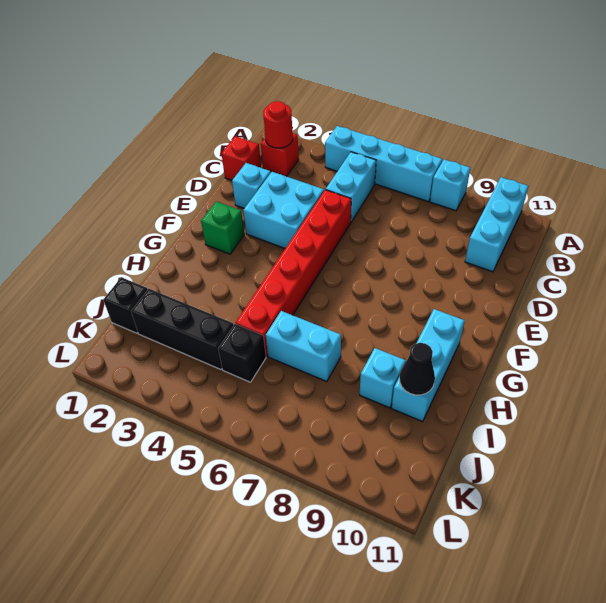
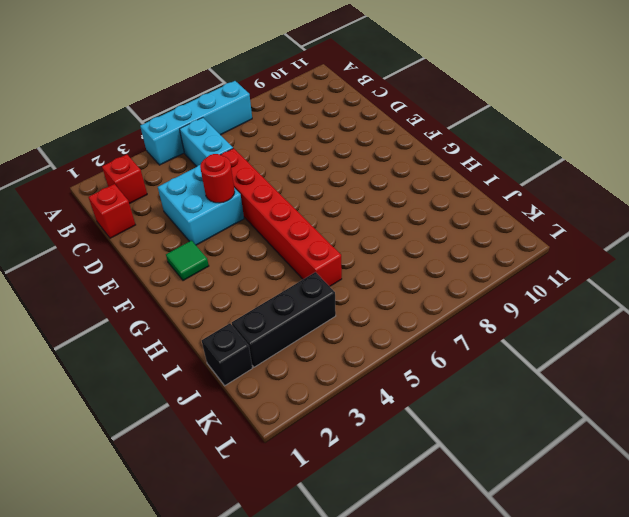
red round brick E4 level 2 -> red round brick B2 level 2
green tile F2 level 1 -> green brick F2 level 1
none -> cyan brick A8 level 1
none -> cyan brick A10:C10 level 1
none -> cyan brick D2 level 1

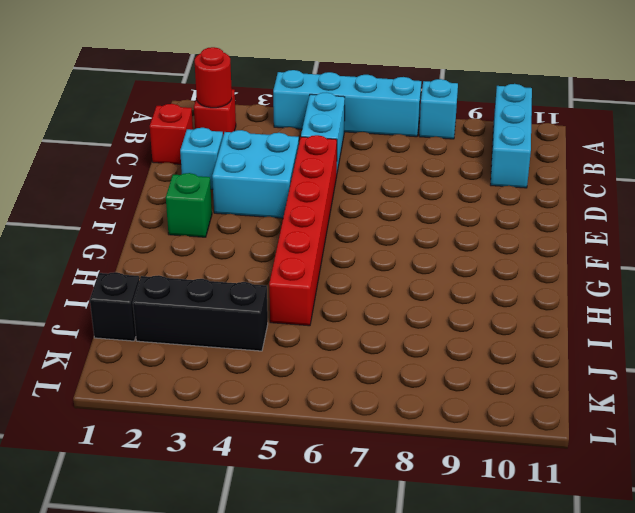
none -> cyan brick G10:I10 level 1
none -> cyan brick I6:I7 level 1
none -> cyan brick I9 level 1

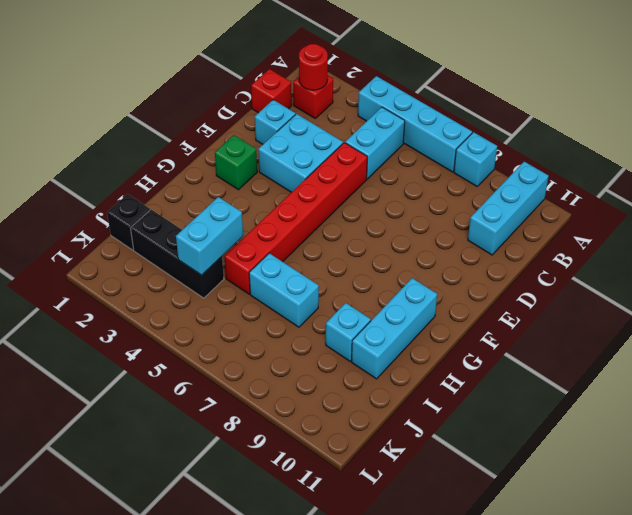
cyan brick I4:J4 level 2 -> none
none -> black brick J5 level 1
none -> black cone I10 level 2

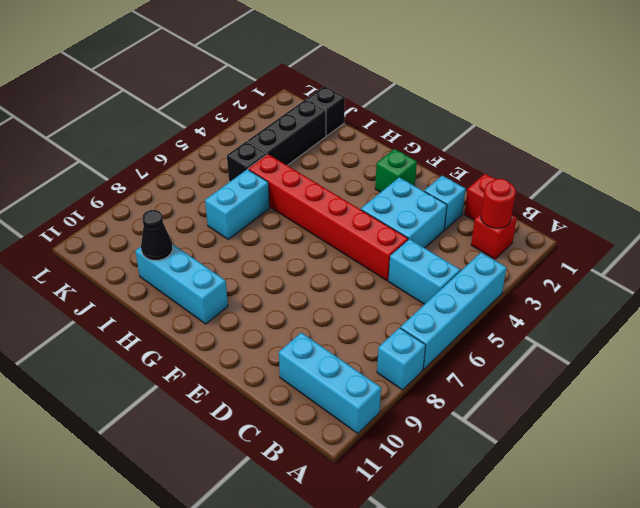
none -> cyan brick I9 level 1

